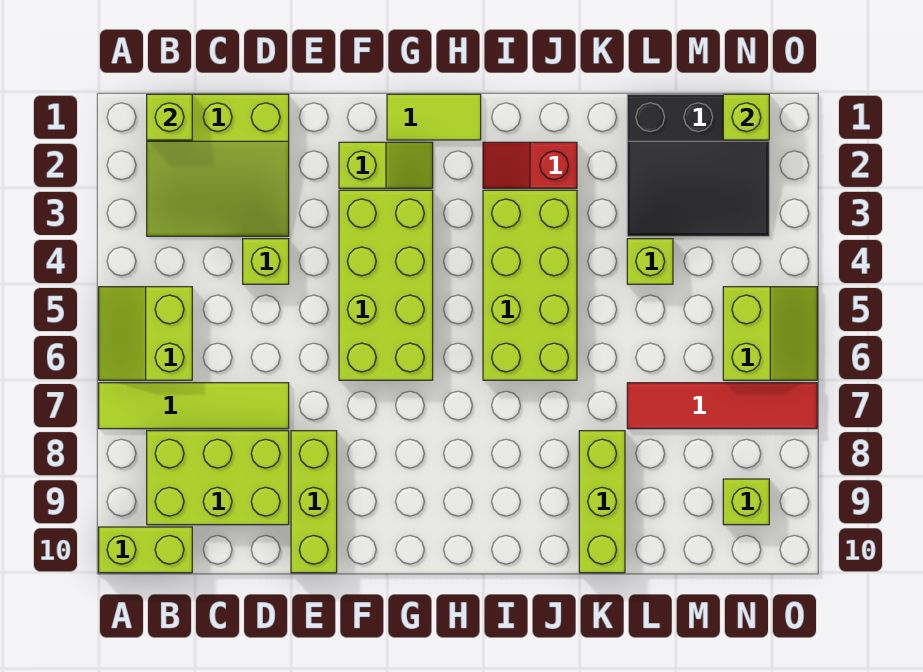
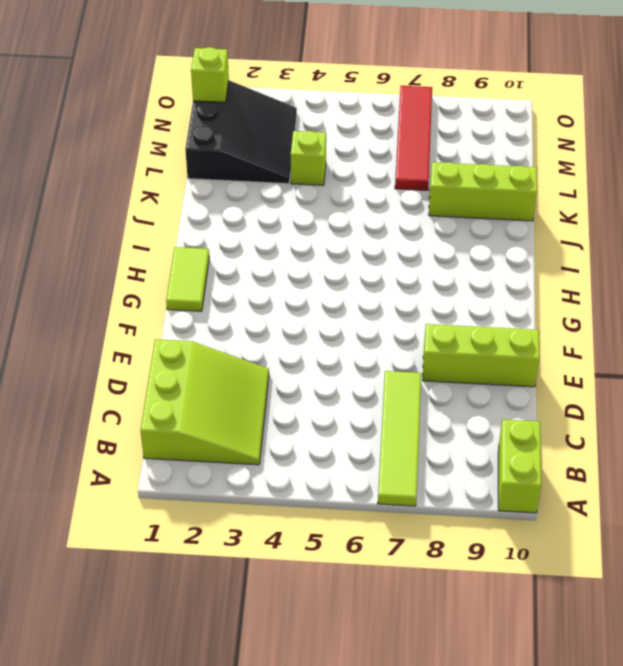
none -> lime slope A5:B6 level 1 top B
none -> lime brick B8:D9 level 1
none -> lime brick D4 level 1

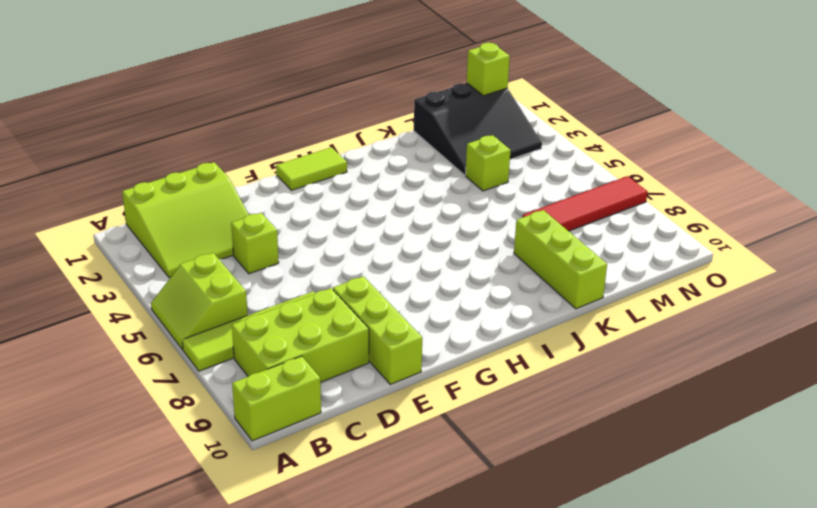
none -> lime slope F2:G2 level 1 top F
none -> lime brick F3:G6 level 1
none -> red slope I2:J2 level 1 top J

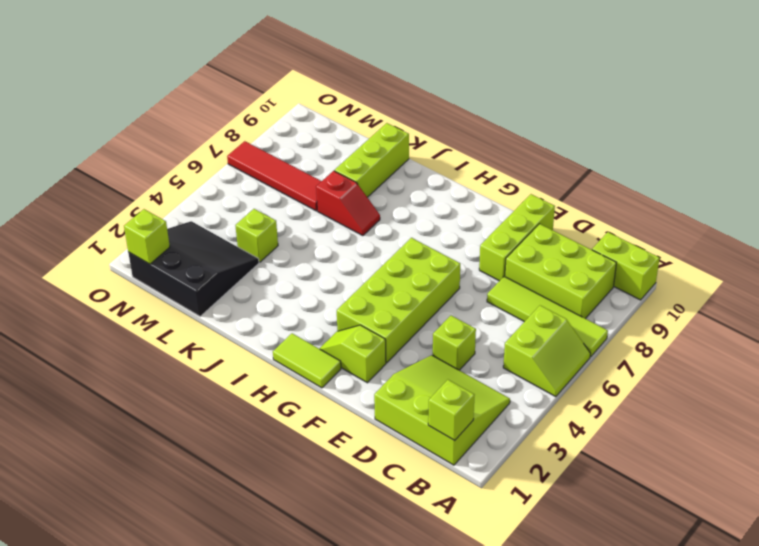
red slope J7:K7 level 1 top K -> red slope I2:J2 level 1 top J
none -> lime brick I3:J6 level 1
none -> lime slope N5:O6 level 1 top N
none -> lime brick N9 level 1

